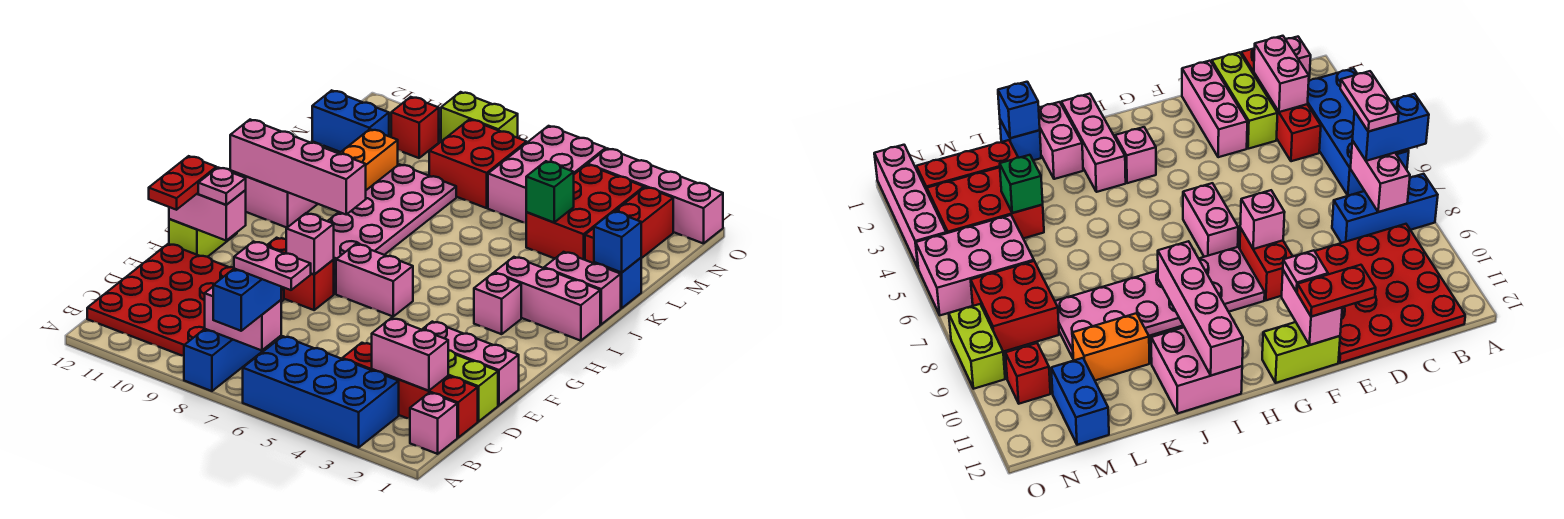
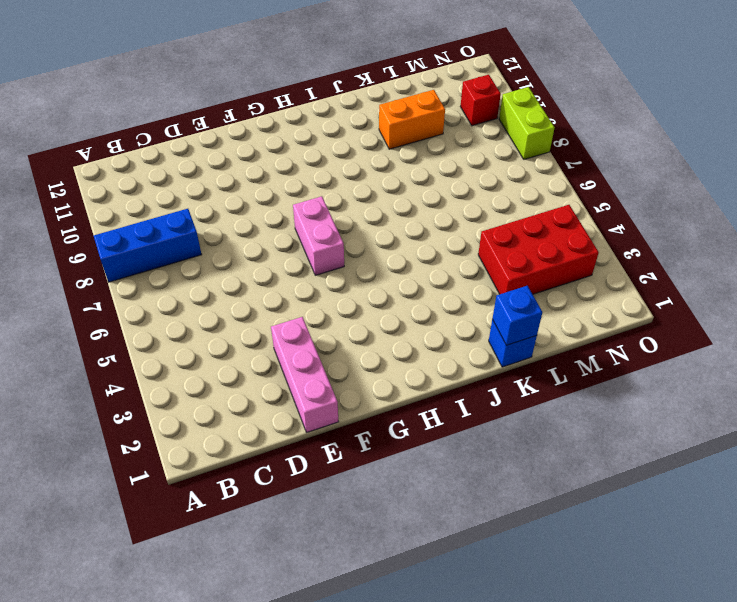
none -> blue brick A3:B6 level 1
none -> pink brick B1 level 1
none -> red plate B9:E12 level 1
none -> red brick C1:C4 level 1

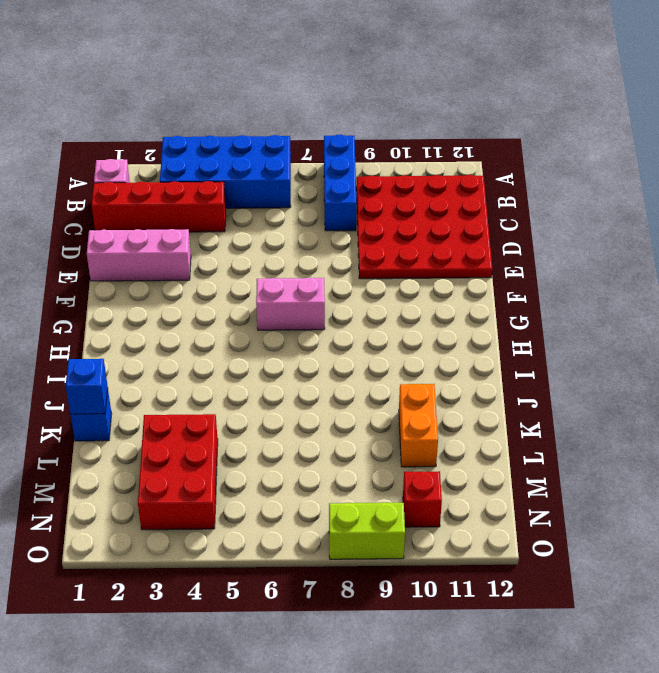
none -> lime brick D1:D3 level 1
none -> red brick F8:F9 level 1
none -> lime brick F12:G12 level 1
none -> pink plate G8:L9 level 1

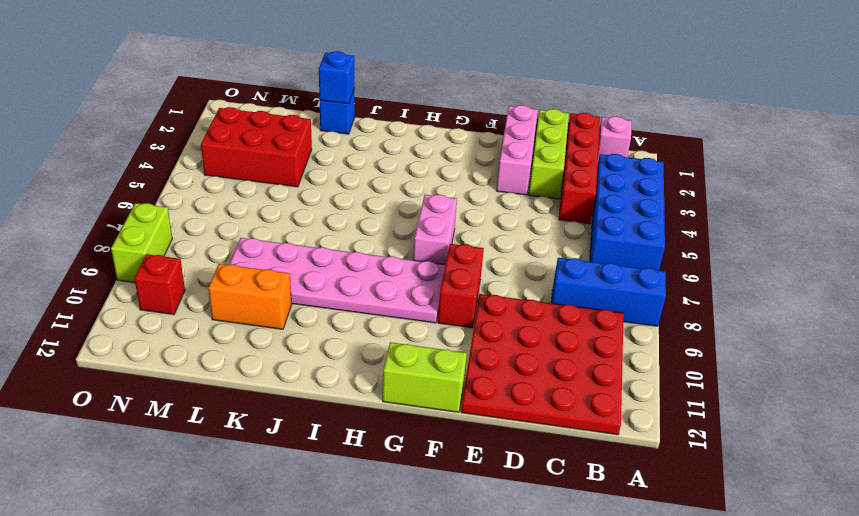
none -> pink brick H3 level 1
none -> pink brick I1:I3 level 1
none -> pink brick I11:J12 level 1
none -> pink brick J1:J2 level 1

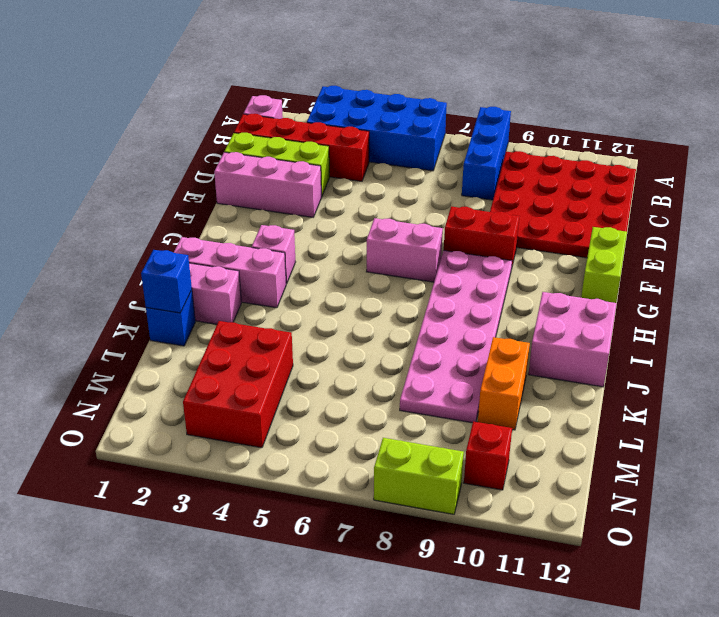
none -> red brick L2:N2 level 1
none -> pink brick M5:O6 level 1
none -> red brick M7:N8 level 1
none -> blue brick M11:M12 level 1

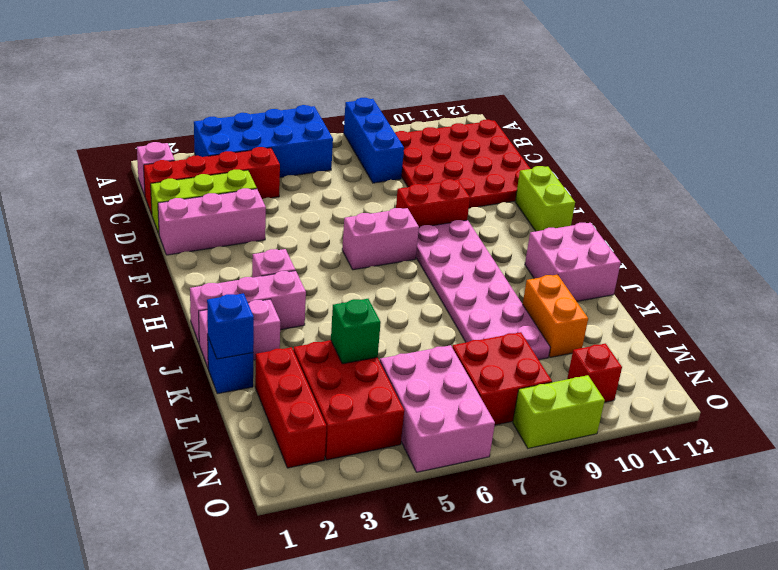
none -> blue brick M11:M12 level 1
none -> pink brick O1:O4 level 1
none -> pink brick B7:B8 level 2
none -> pink brick C2:C3 level 2

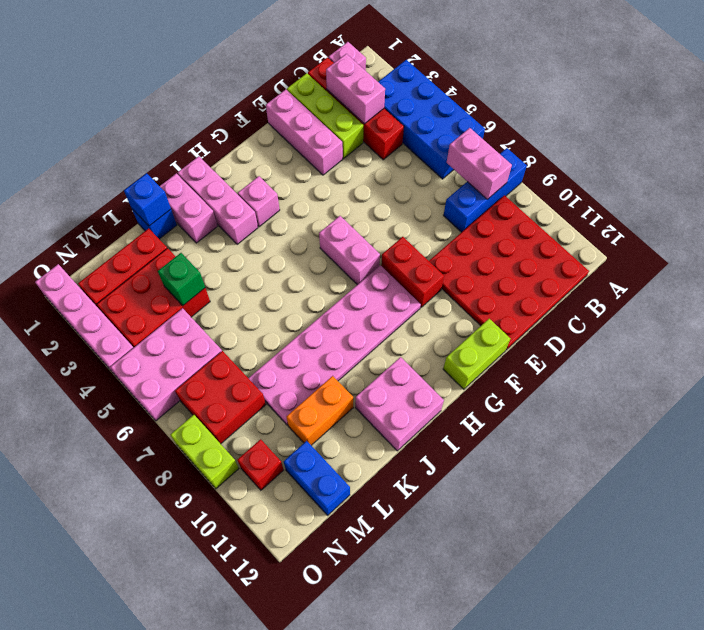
none -> pink brick F8 level 2
none -> pink brick F11:F12 level 2
none -> pink brick I9:I12 level 2
none -> blue brick A7:B7 level 3

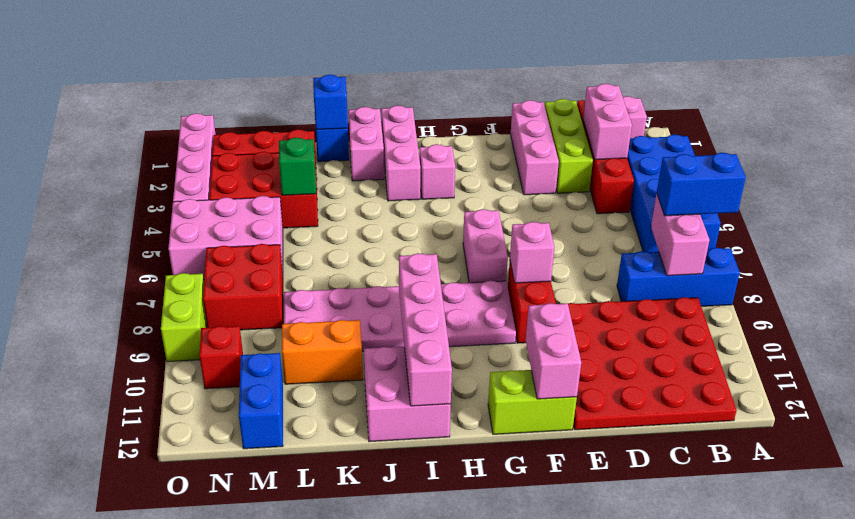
none -> red plate E12:F12 level 3
none -> pink plate F11 level 3
none -> pink plate B6:B7 level 4

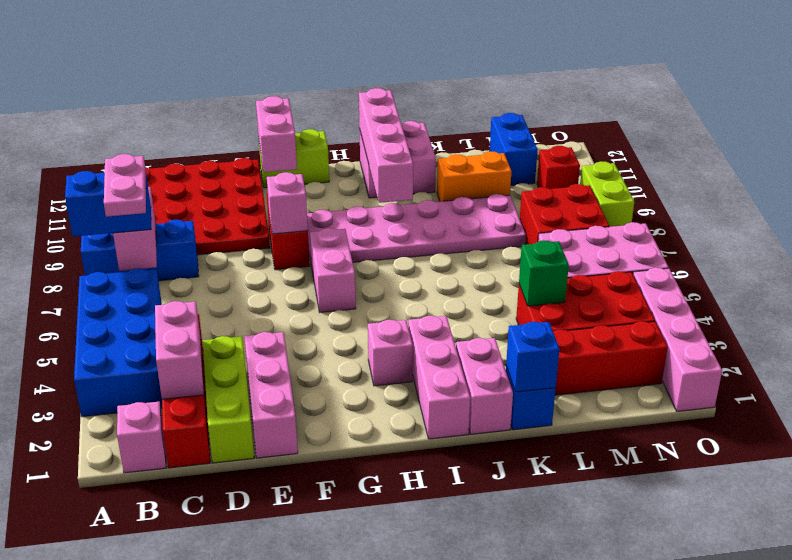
none -> red plate E12:F12 level 3
none -> pink plate F11 level 3

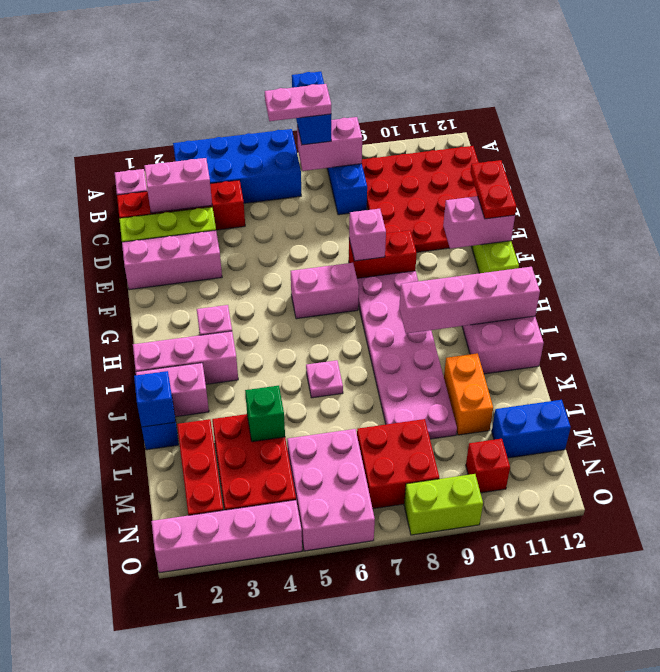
pink plate J6 level 1 -> pink plate F11 level 3

